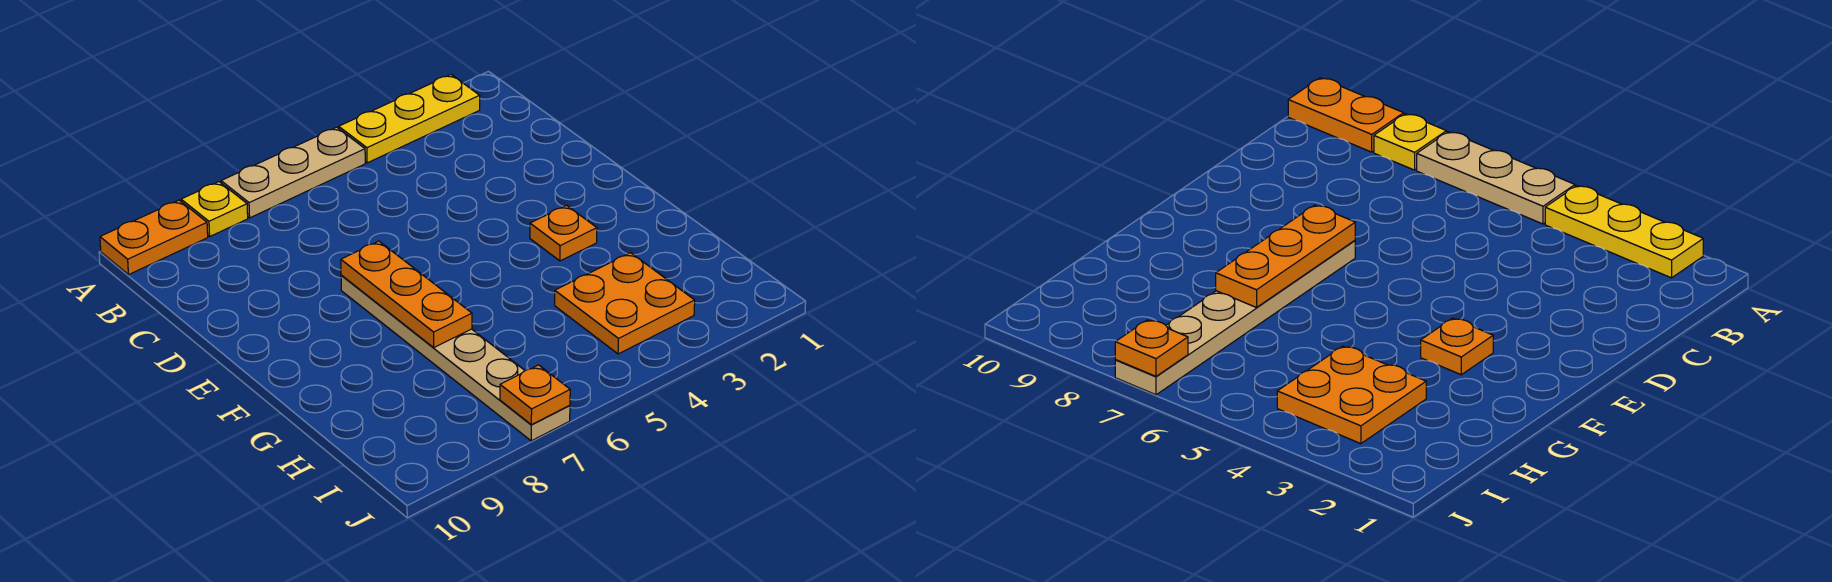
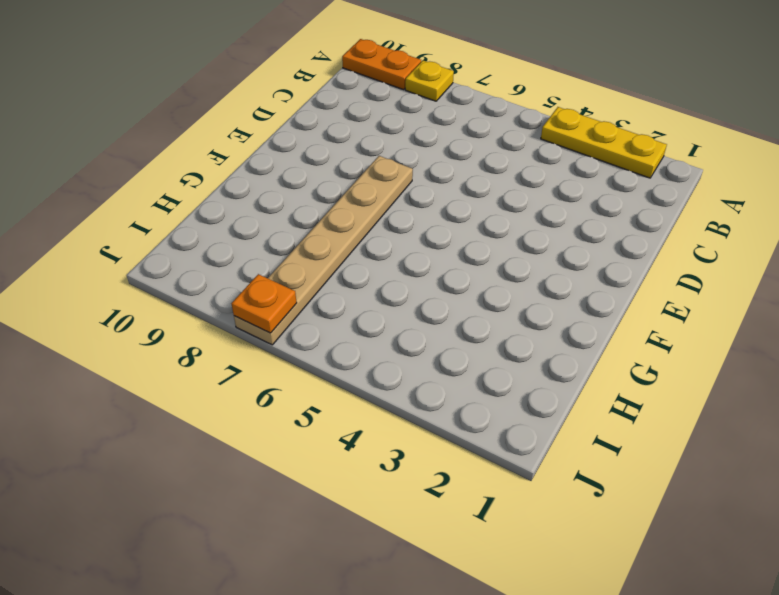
none -> tan plate A5:A7 level 1
none -> orange plate F3 level 1

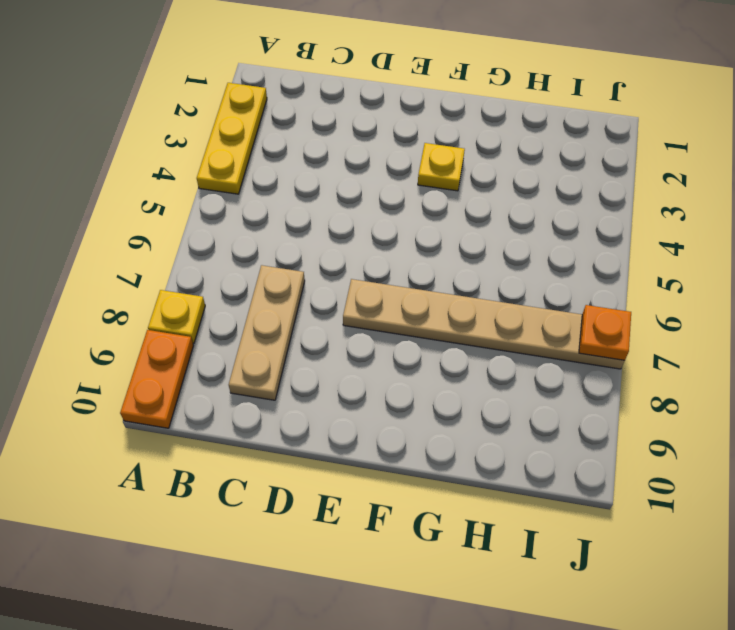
tan plate C7:C9 level 1 -> tan plate A5:A7 level 1
yellow plate F3 level 1 -> orange plate F3 level 1
none -> orange plate H3:I4 level 1
none -> orange plate E7:G7 level 2

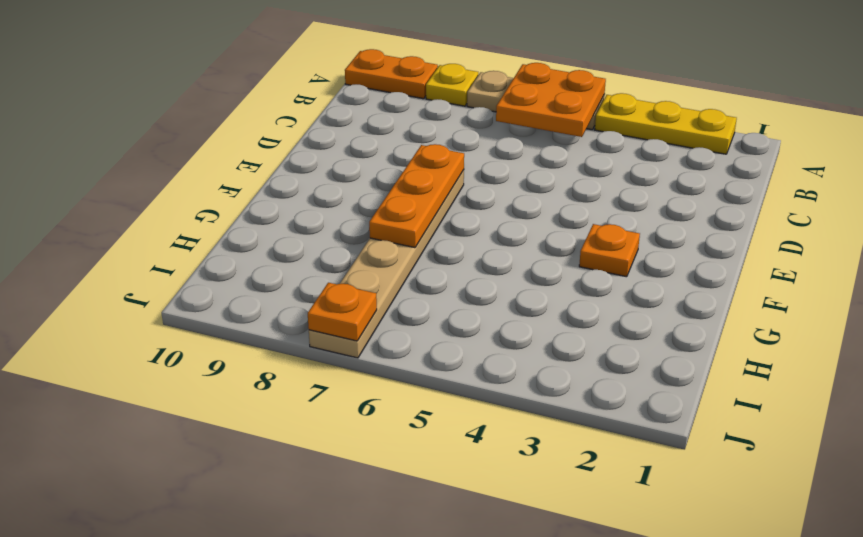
orange plate A5:B6 level 2 -> orange plate H3:I4 level 1

